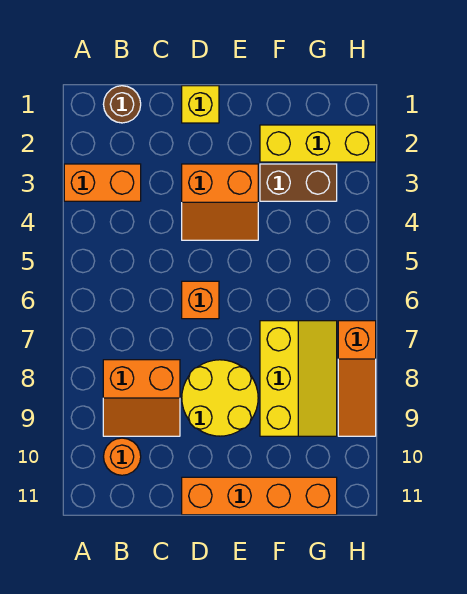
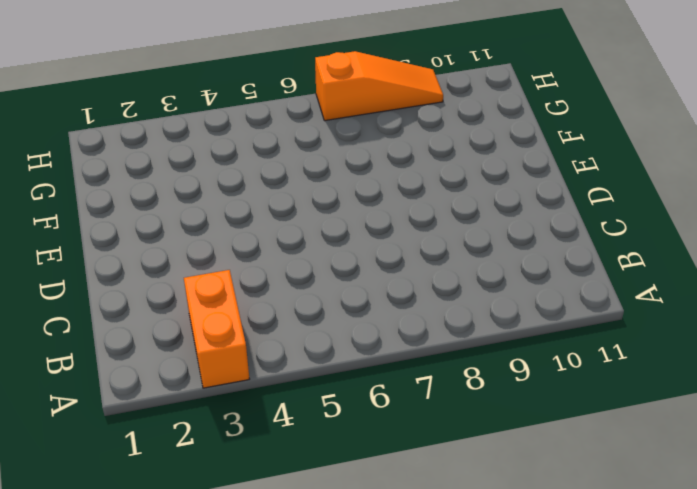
none -> brown round brick B1 level 1
none -> orange slope B8:C9 level 1 top 8
none -> orange round brick B10 level 1

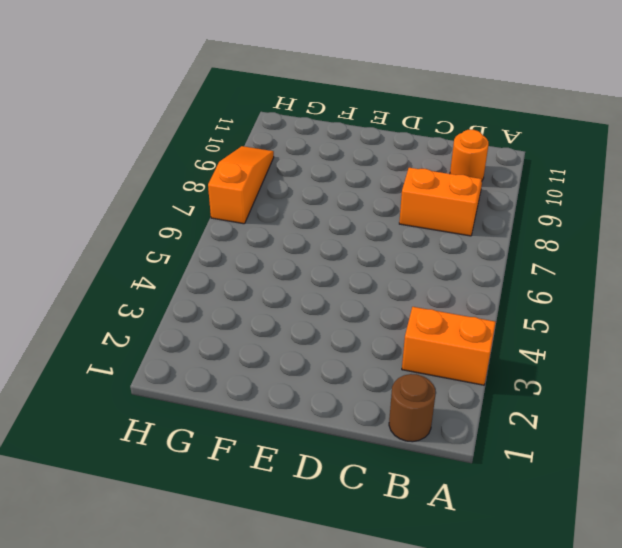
none -> yellow brick D1 level 1
none -> orange slope D3:E4 level 1 top 3
none -> orange brick D6 level 1

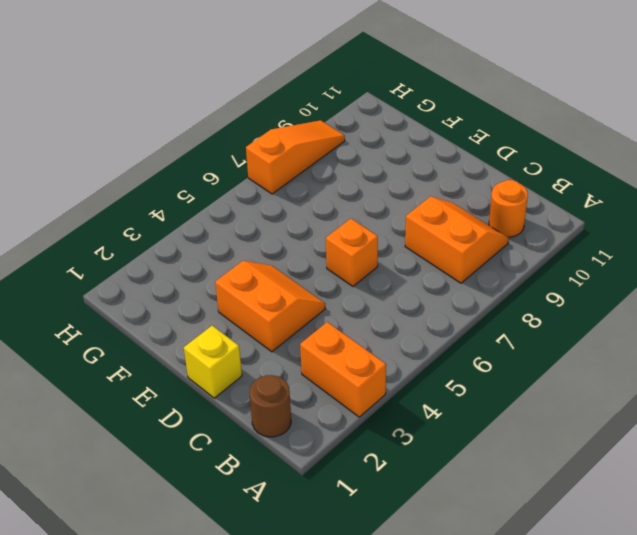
none -> yellow round brick D8:E9 level 1
none -> orange brick D11:G11 level 1
none -> yellow brick F2:H2 level 1

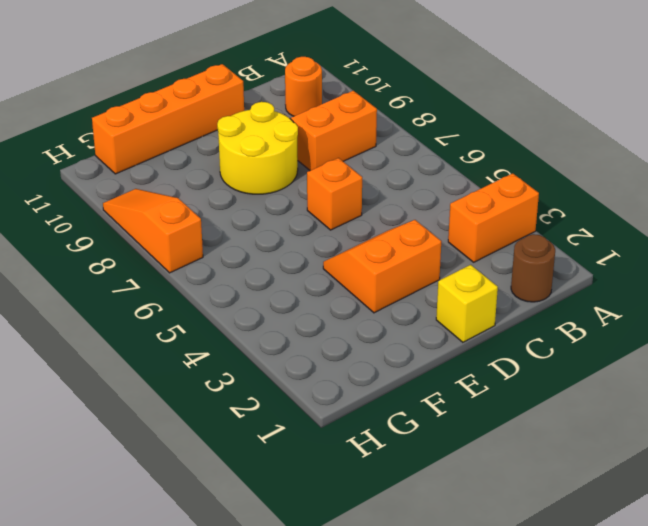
none -> yellow brick F2:H2 level 1
none -> brown brick F3:G3 level 1
none -> yellow slope F7:G9 level 1 top F

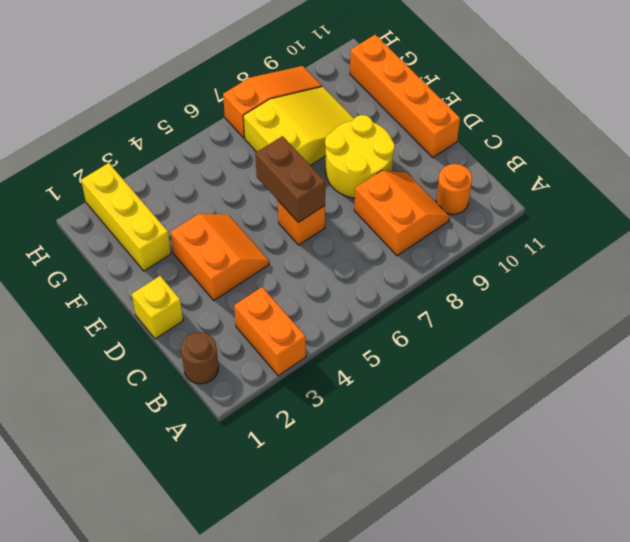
brown brick D6:E6 level 2 -> brown brick F3:G3 level 1
yellow slope F7:G9 level 1 top 7 -> yellow slope F7:G9 level 1 top F

